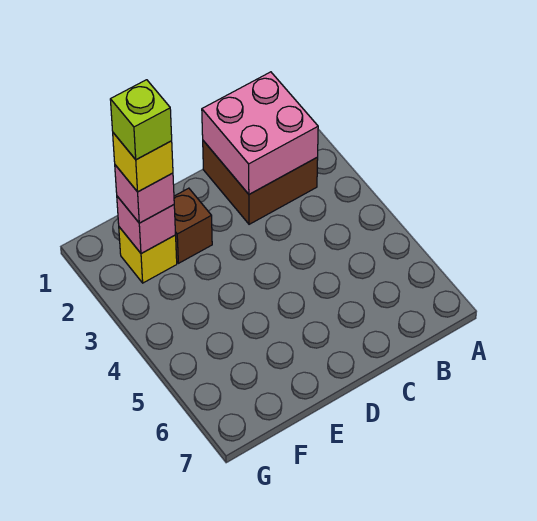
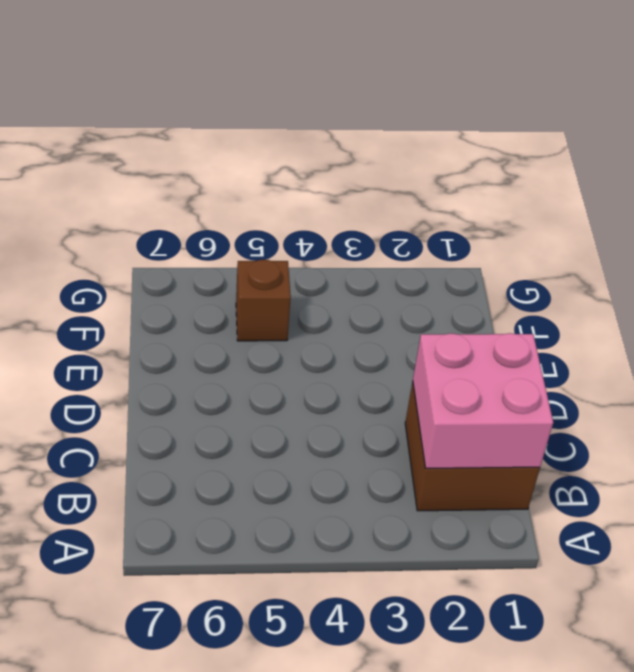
brown brick F5 level 1 -> brown brick E2 level 1
none -> yellow brick F2 level 1
none -> pink brick F2 level 2

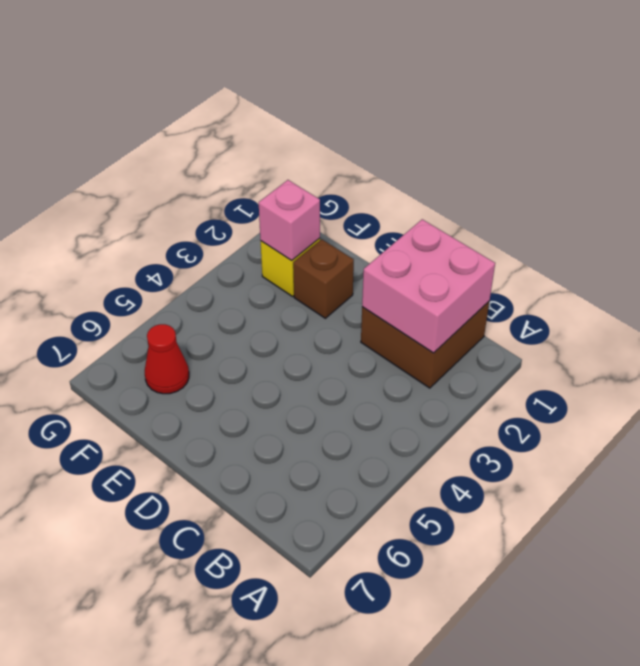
red cone F6 level 1 -> none
none -> pink brick F2 level 3
none -> yellow brick F2 level 4

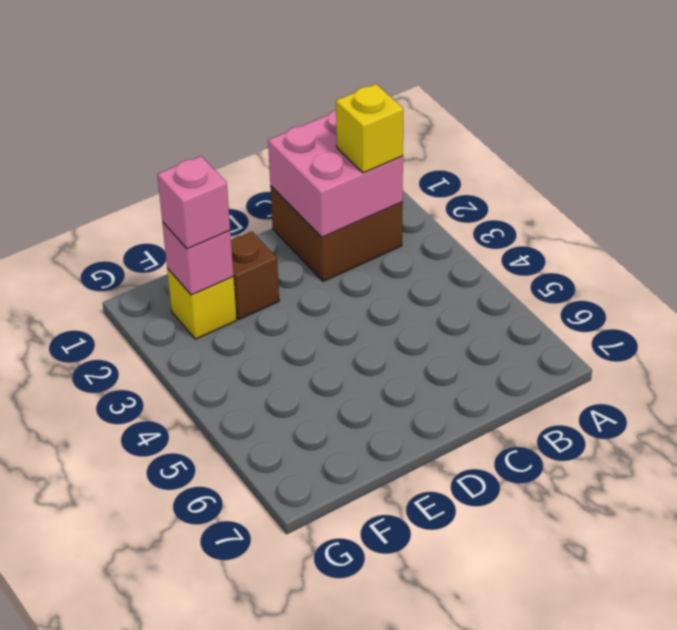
yellow brick B2 level 3 -> yellow brick F2 level 4
none -> lime brick F2 level 5

